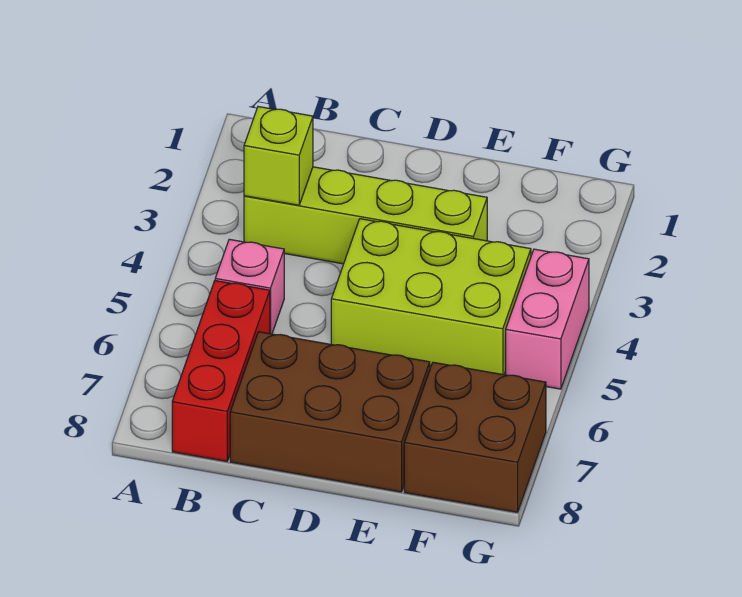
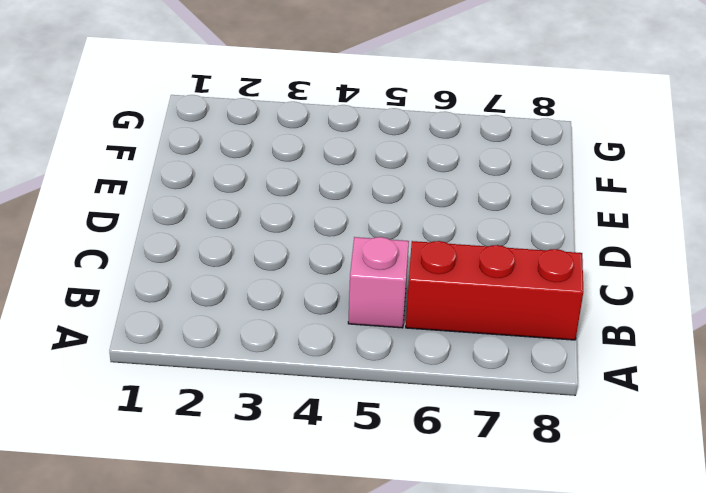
none -> lime brick B3:E3 level 1
none -> brown brick C7:E8 level 1

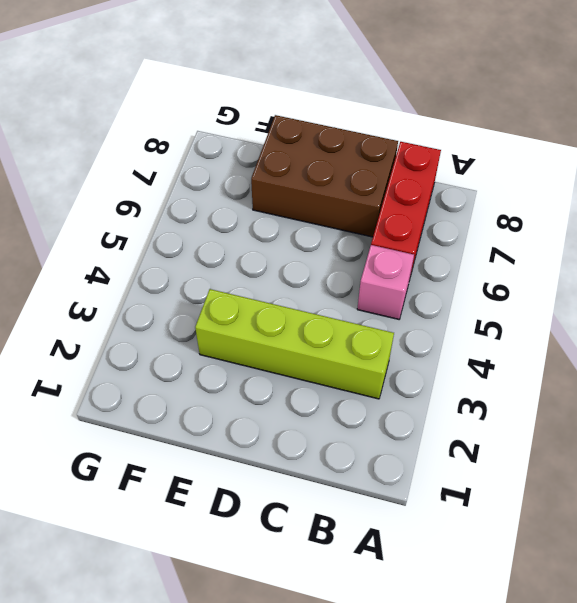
none -> lime brick D4:F5 level 1
none -> brown brick F7:G8 level 1

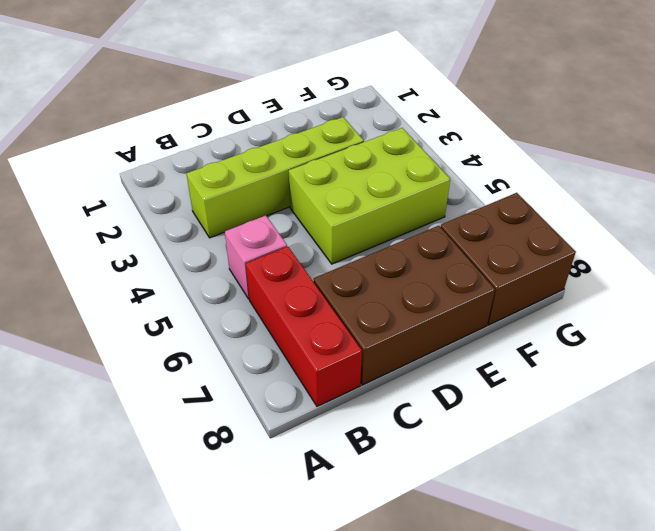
none -> pink brick G4:G5 level 1
none -> lime brick B3 level 2

